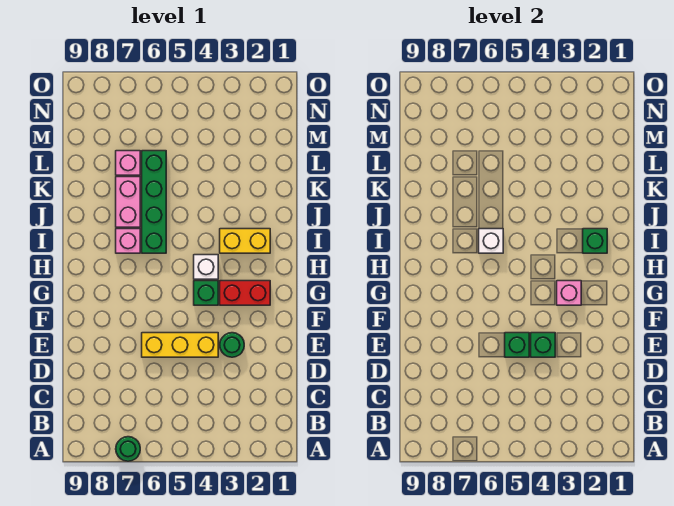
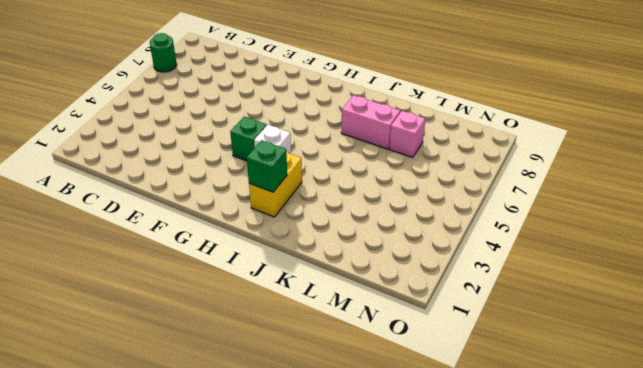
none -> green round brick E3 level 1
none -> yellow brick E4:E6 level 1
none -> red brick G2:G3 level 1

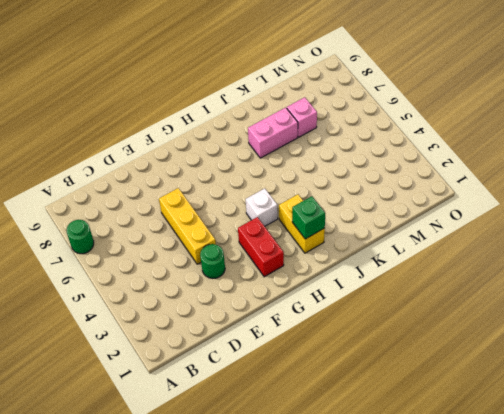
none -> green brick G4 level 1
none -> green brick I6:L6 level 1
none -> pink brick I7 level 1

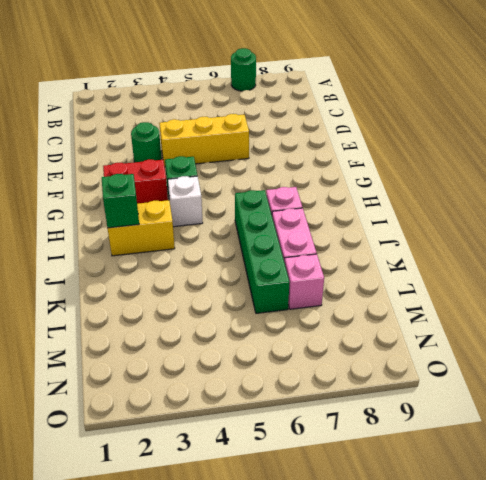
none -> green brick E4 level 2
none -> green brick E5 level 2
none -> pink brick G3 level 2

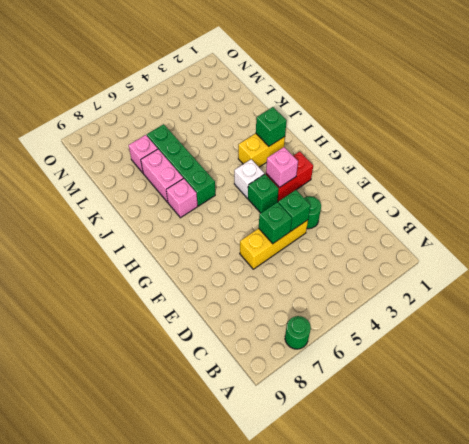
none -> white brick I6 level 2

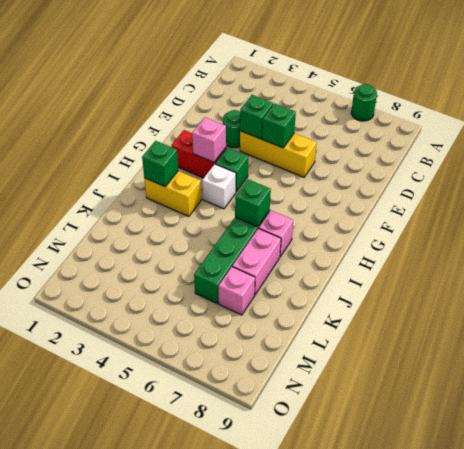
green brick I6 level 2 -> white brick I6 level 2

